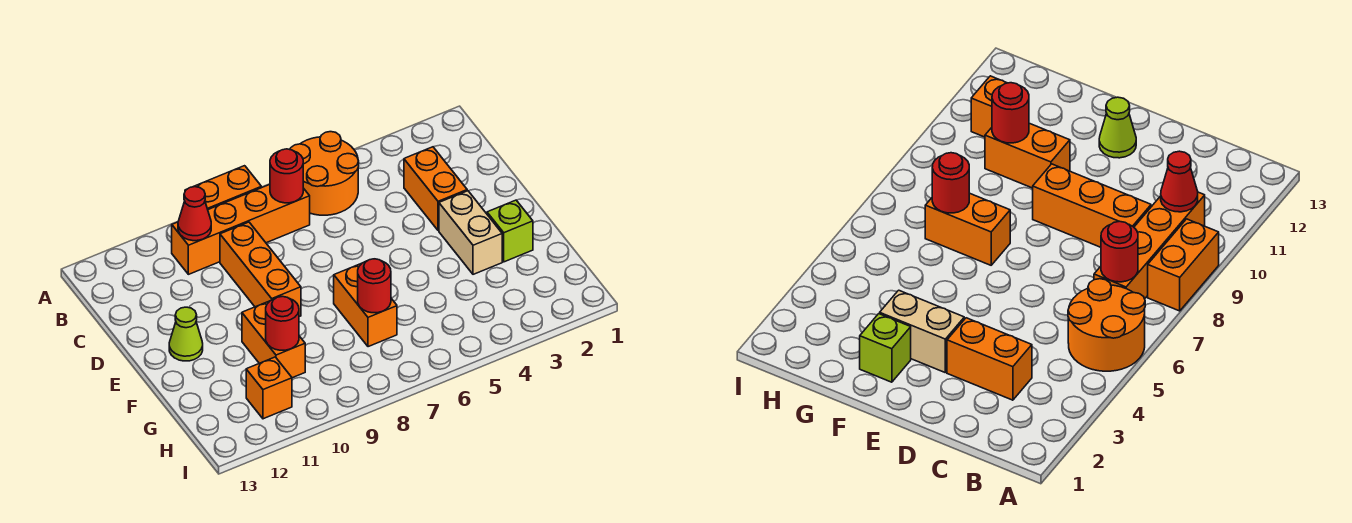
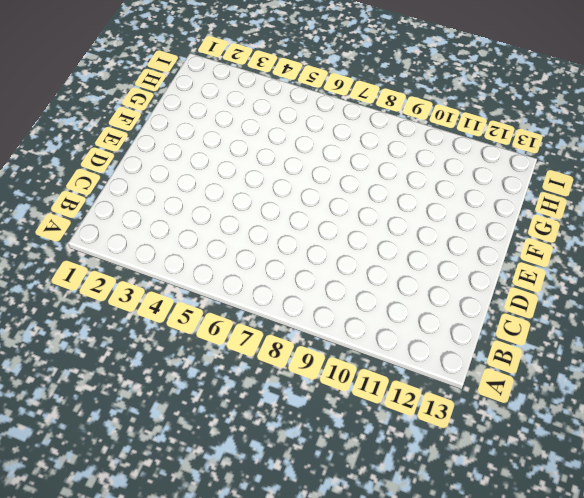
none -> orange round brick A5:B6 level 1
none -> orange brick A8:A9 level 1
none -> orange brick B7:B10 level 1

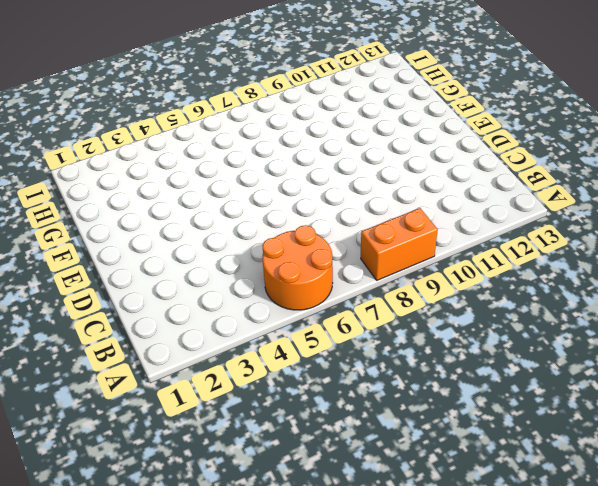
none -> orange brick B7:B10 level 1
none -> orange brick C3:D3 level 1
none -> orange brick C9:E9 level 1

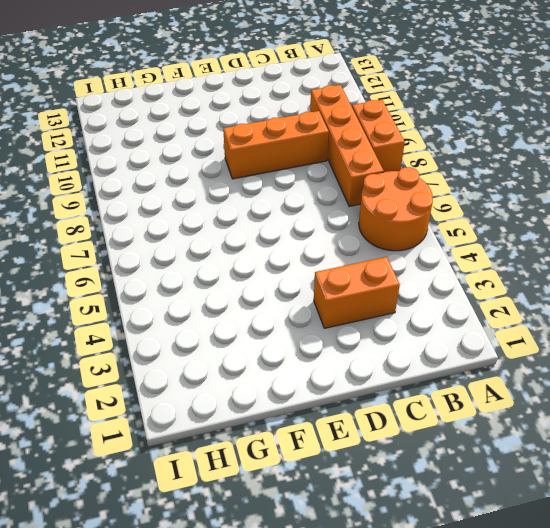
none -> tan brick E3:F3 level 1
none -> lime cone E12 level 1
none -> lime brick F2 level 1

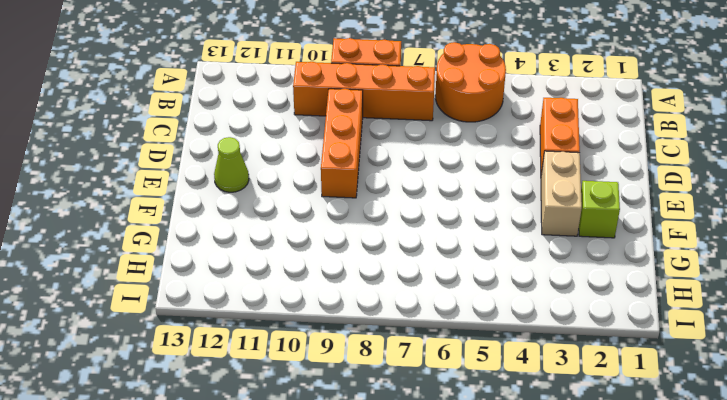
none -> orange brick F7:G7 level 1
none -> orange brick F10:G10 level 1
none -> orange brick H11 level 1

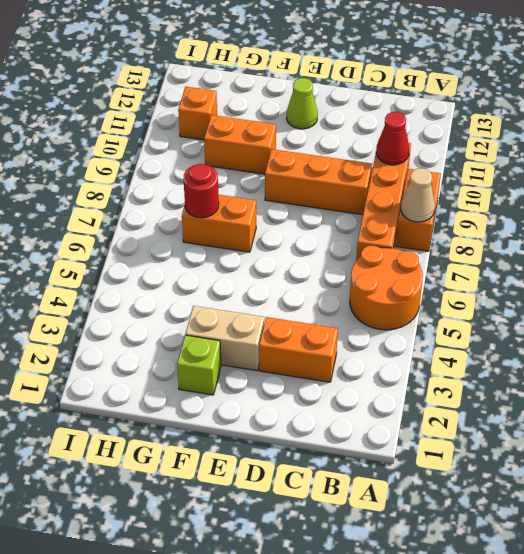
tan cone A8 level 2 -> none
none -> red round brick B7 level 2
none -> red round brick G10 level 2

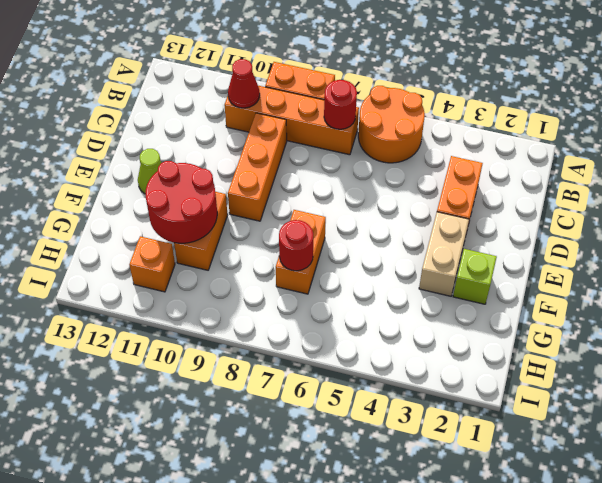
red round brick F10:G11 level 2 -> red round brick G10 level 2

